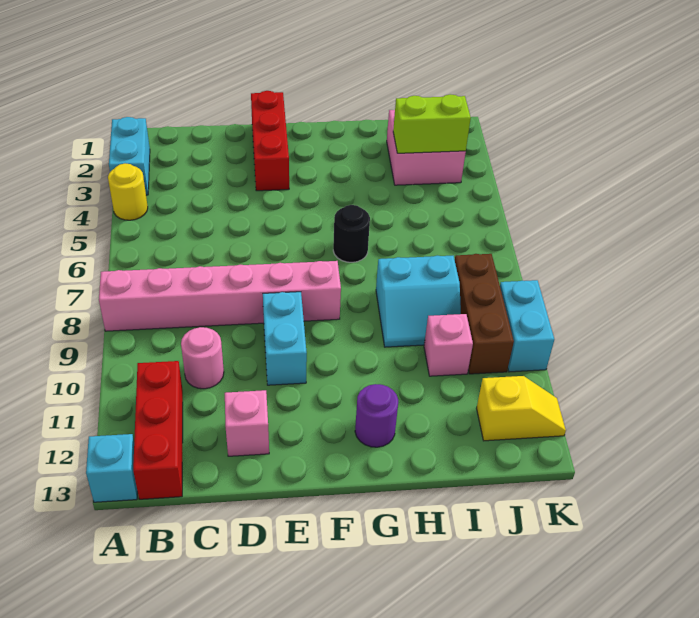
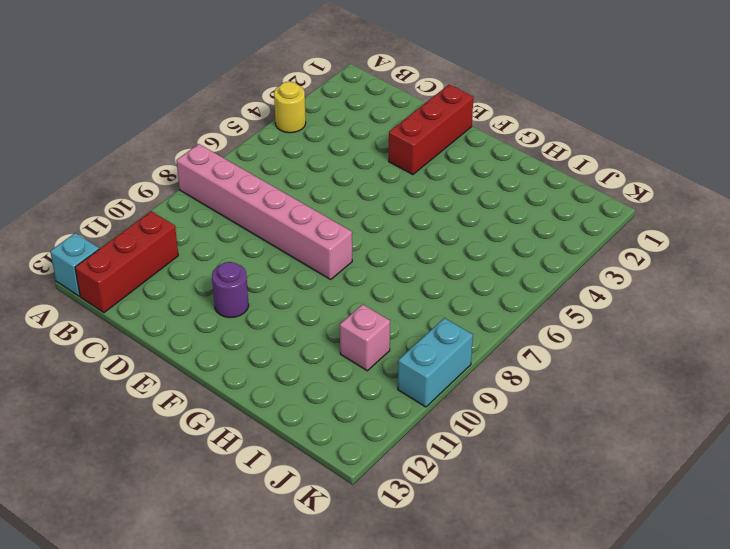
purple round brick E11 level 1 -> purple round brick G12 level 1
none -> cyan brick A2:A3 level 1
none -> pink round brick C10 level 1
none -> pink brick D12 level 1

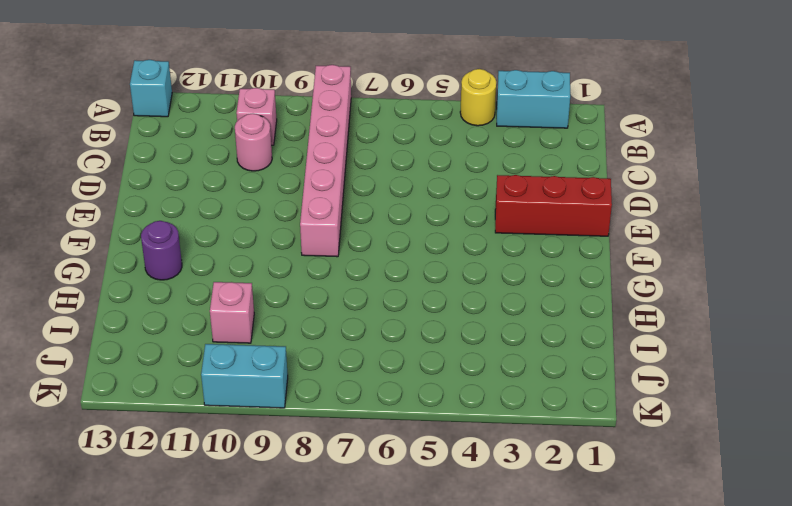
pink brick B10 level 1 -> pink brick D12 level 1
none -> red brick B11:B13 level 1
none -> cyan brick E9:E10 level 1
none -> black round brick G6 level 1

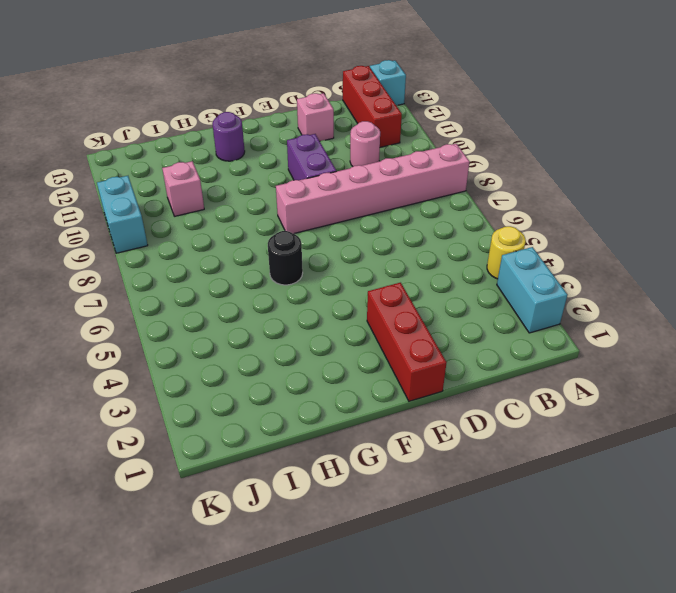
purple brick E9:E10 level 1 -> cyan brick E9:E10 level 1
none -> cyan slope H8:I9 level 1 top 8
none -> pink brick I2:J3 level 1
none -> brown brick J8:J10 level 1

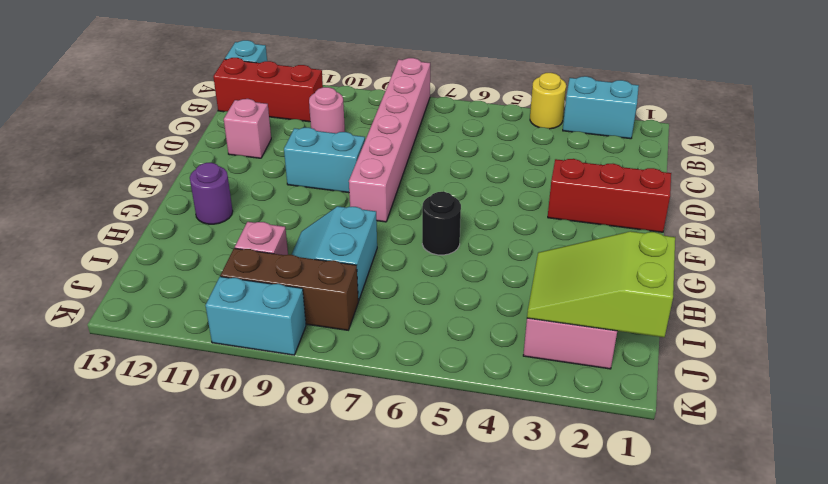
lime slope I1:J3 level 2 top 1 -> lime brick I3:J3 level 2
none -> yellow slope J12:K12 level 1 top J

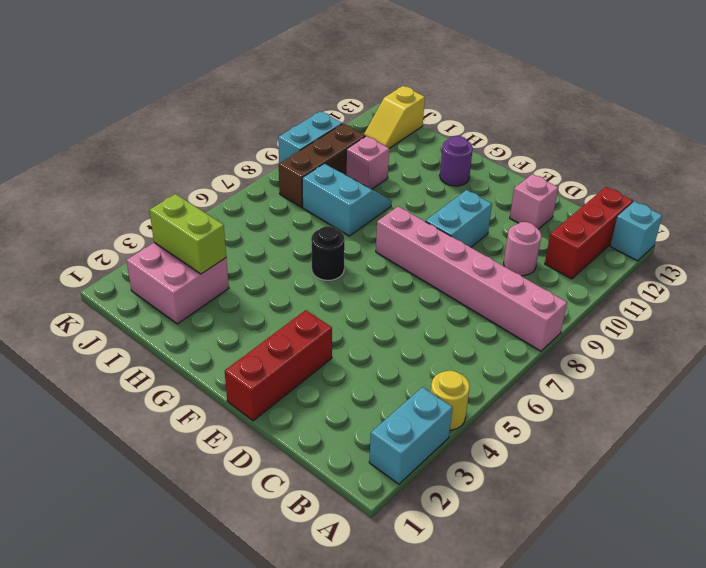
yellow slope J12:J13 level 1 top 13 -> yellow slope J12:K12 level 1 top J

